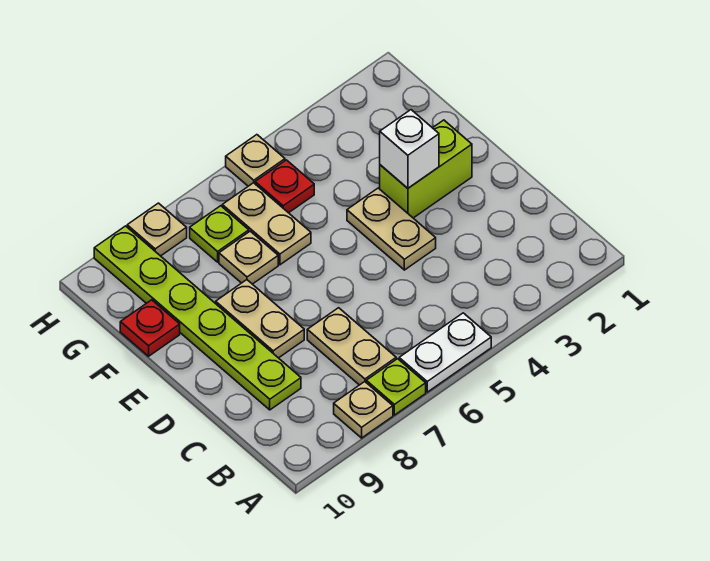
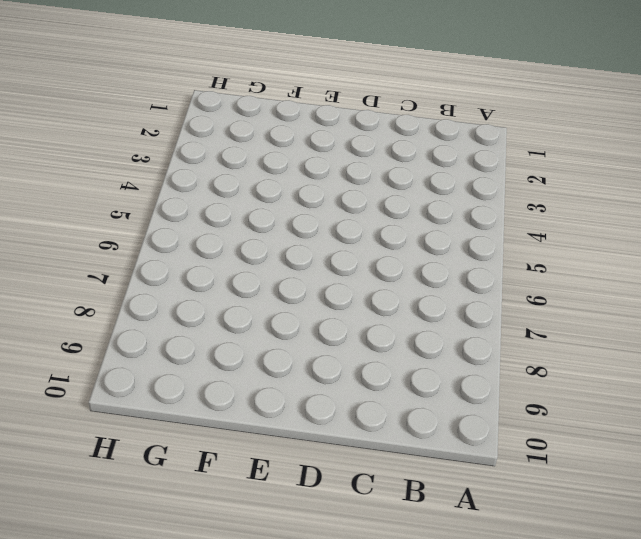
none -> white plate A5:A6 level 1
none -> lime plate A7 level 1
none -> tan plate A8 level 1

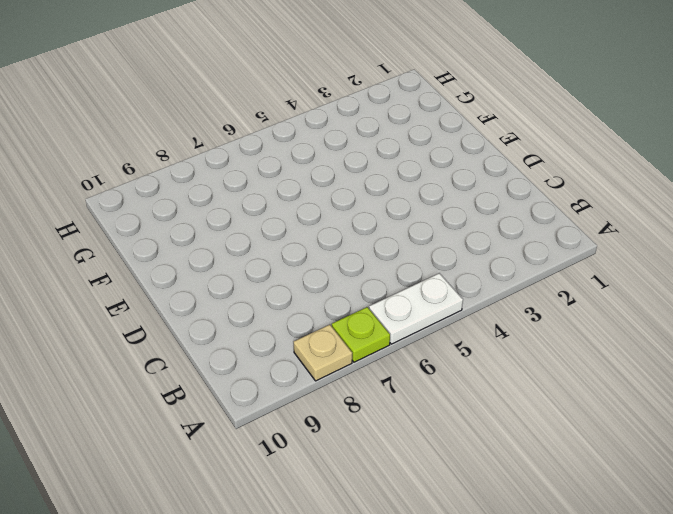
none -> tan plate B7:C7 level 1
none -> lime plate C9:H9 level 1
none -> tan plate D4:E4 level 1

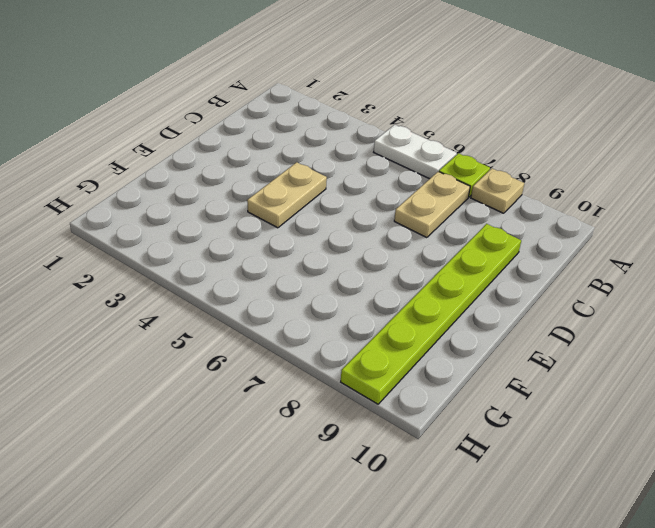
none -> tan plate D8:E8 level 1
none -> lime brick E2:E3 level 1
none -> tan plate F6:G6 level 1

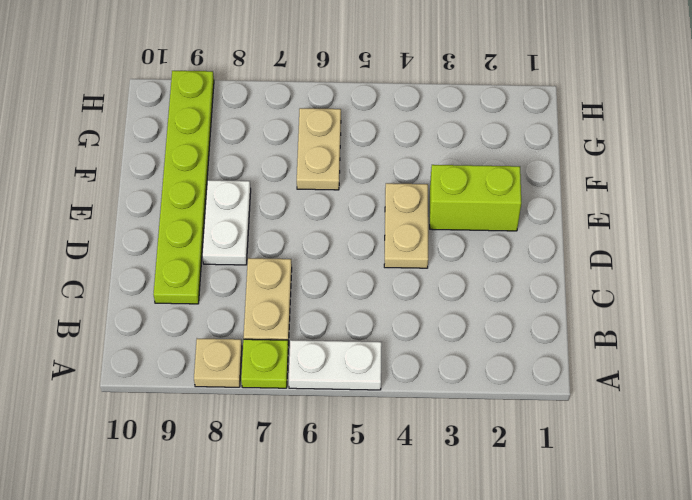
white plate D8:E8 level 1 -> tan plate D8:E8 level 1
none -> tan plate F7 level 1
none -> red plate F10 level 1
none -> red plate G5 level 1

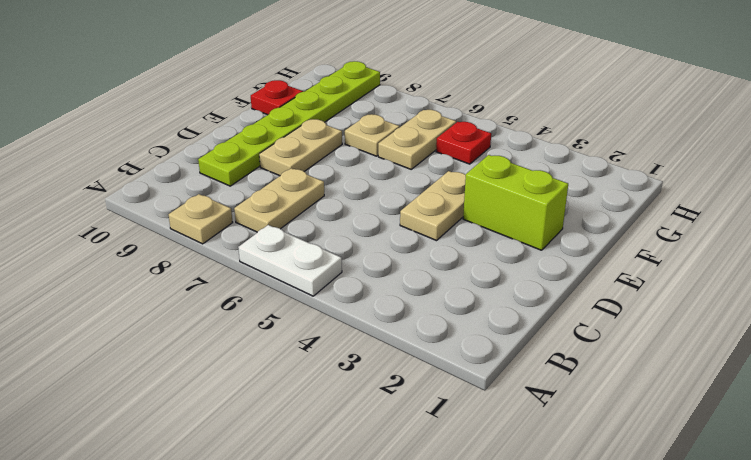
none -> lime plate A7 level 1
none -> lime plate G7 level 1
none -> tan plate H5 level 1

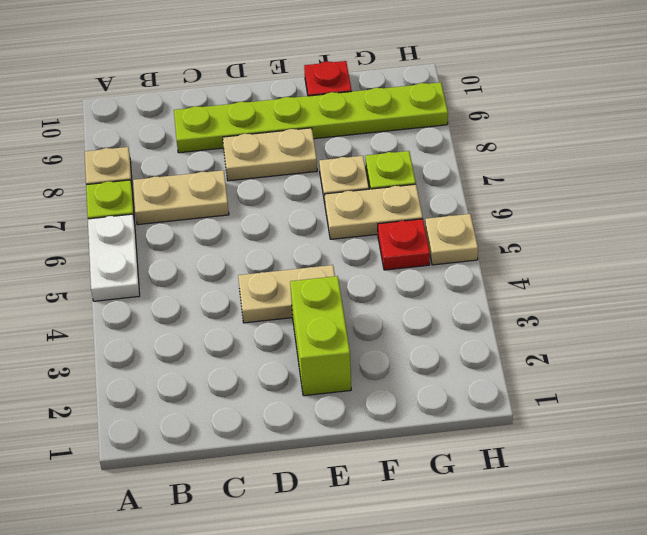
none -> tan plate H8 level 1
none -> white brick E3 level 2

